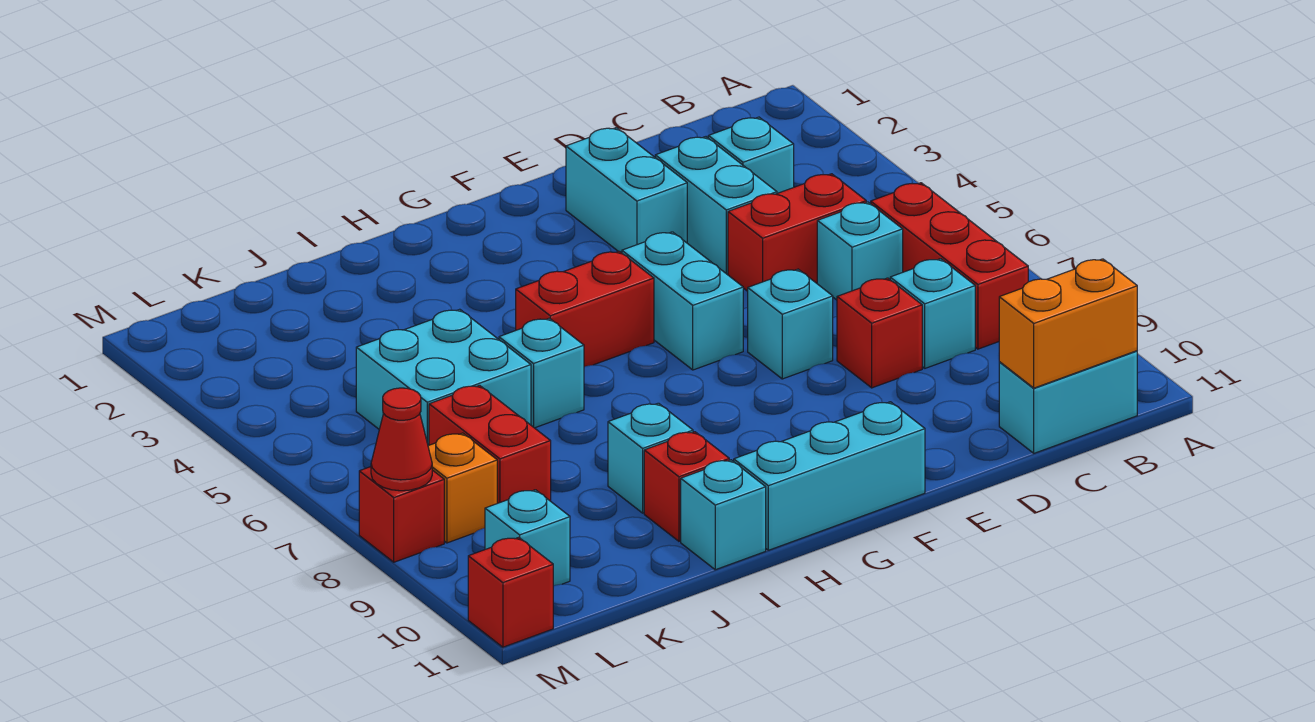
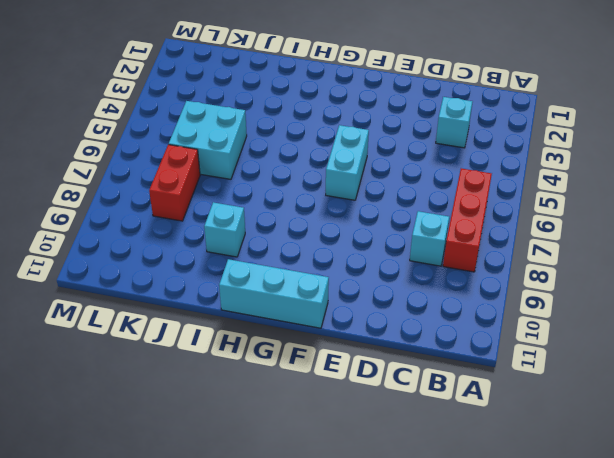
none -> cyan brick B11:C11 level 1
none -> red brick C5:D5 level 1
none -> cyan brick C6 level 1

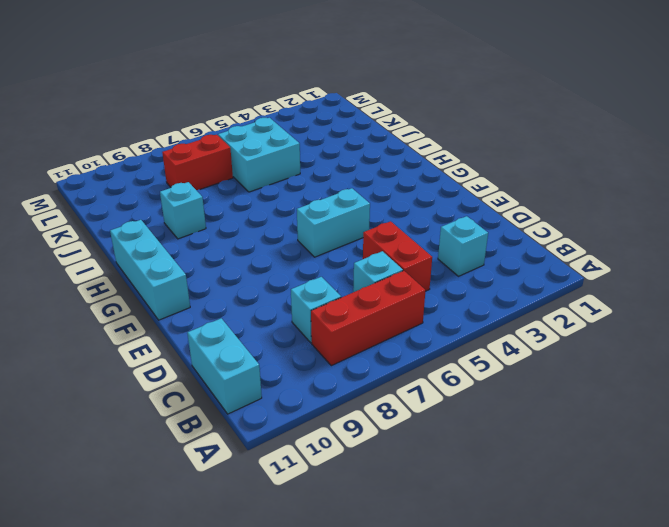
none -> cyan brick D3:D4 level 1
none -> red brick D8 level 1
none -> cyan brick E2:E3 level 1

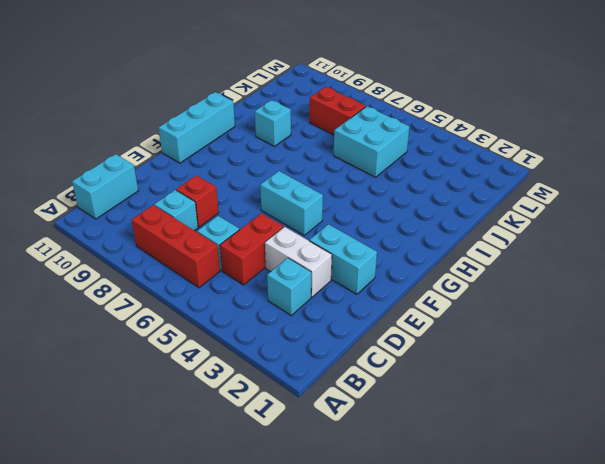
white brick D3:D4 level 1 -> cyan brick D3:D4 level 1
none -> cyan brick E7 level 1
none -> red brick G5:H5 level 1
none -> cyan brick I6 level 1

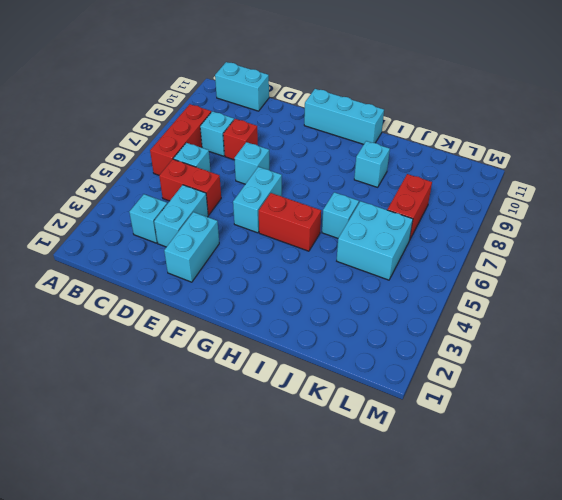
none -> red brick I10 level 1
none -> cyan brick I11 level 1
none -> orange brick L8 level 1

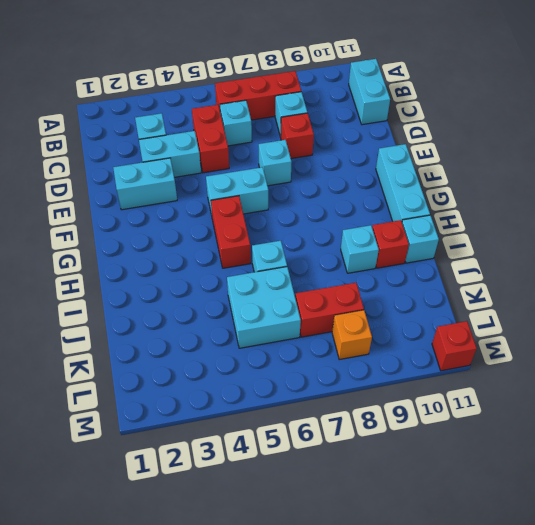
none -> cyan brick L10 level 1
none -> red brick M8 level 1
none -> orange brick B11:C11 level 2

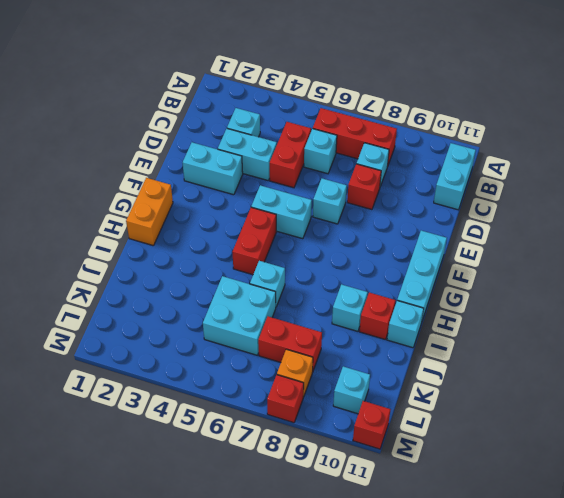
orange brick G1:H1 level 1 -> orange brick B11:C11 level 2
none -> red cone M8 level 2

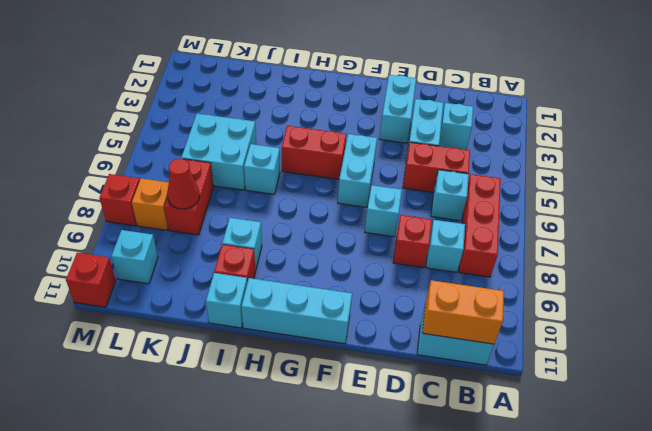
red cone K8 level 2 -> red cone M8 level 2

